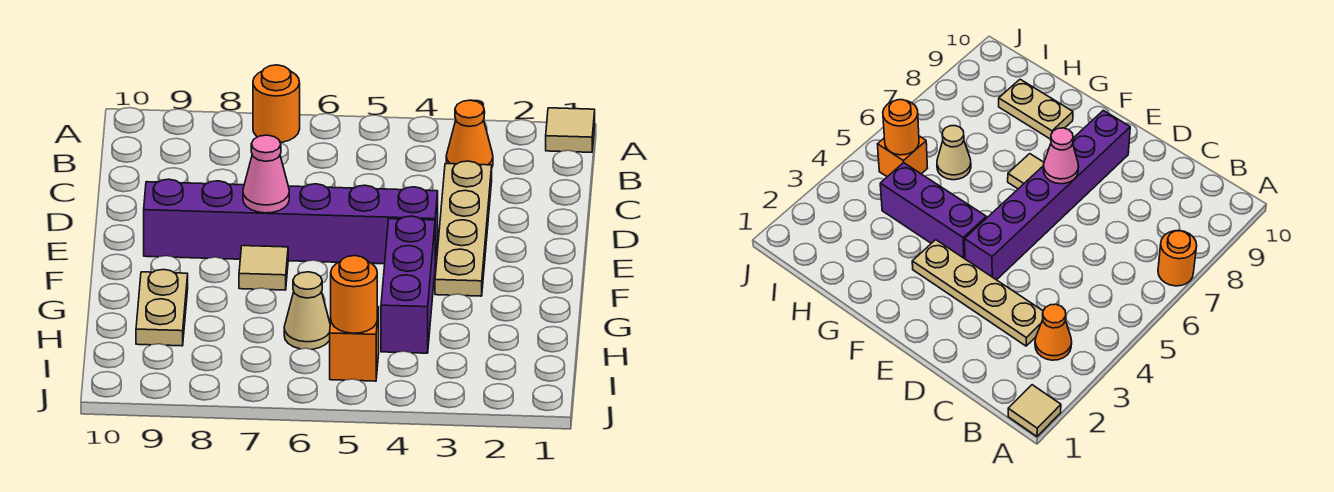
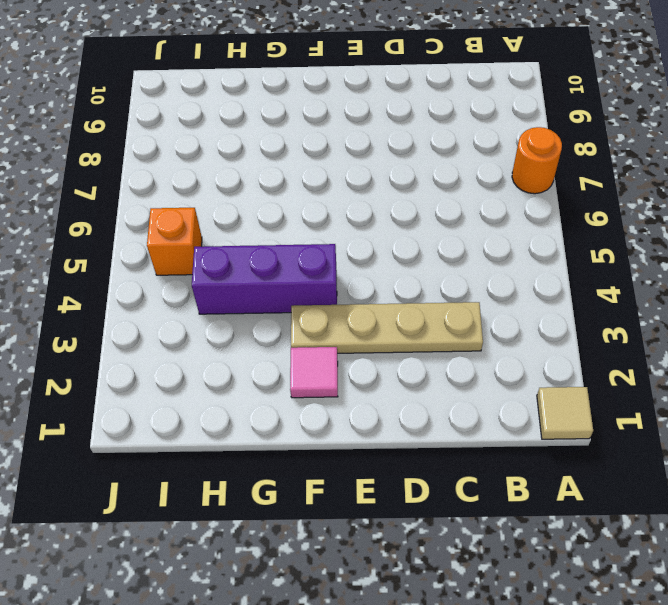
pink tile F2 level 1 -> none
none -> orange cone B3 level 1
none -> purple brick E4:E9 level 1
none -> tan tile F7 level 1

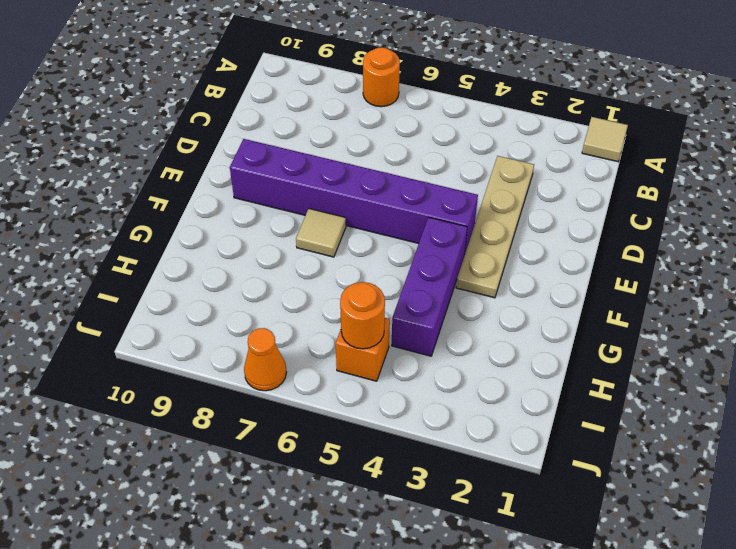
orange cone J7 level 1 -> orange cone B3 level 1
none -> tan plate G9:H9 level 1
none -> tan cone H6 level 1
none -> pink cone E7 level 2

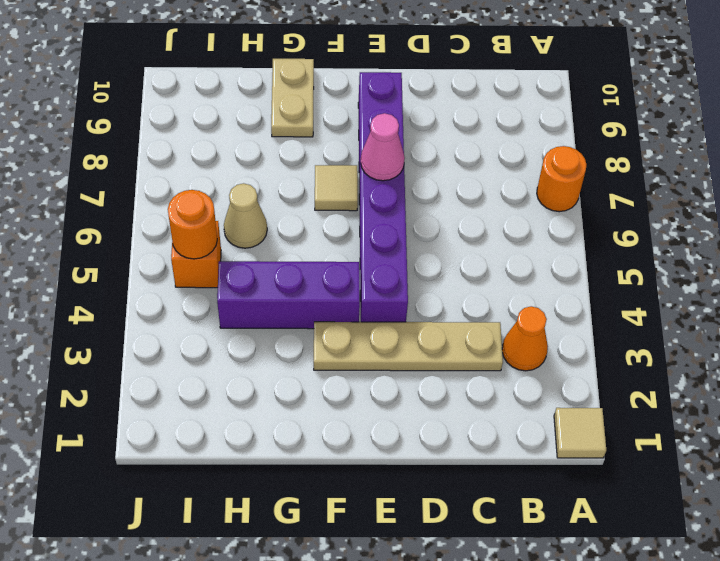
tan plate G9:G10 level 1 -> tan plate G9:H9 level 1

